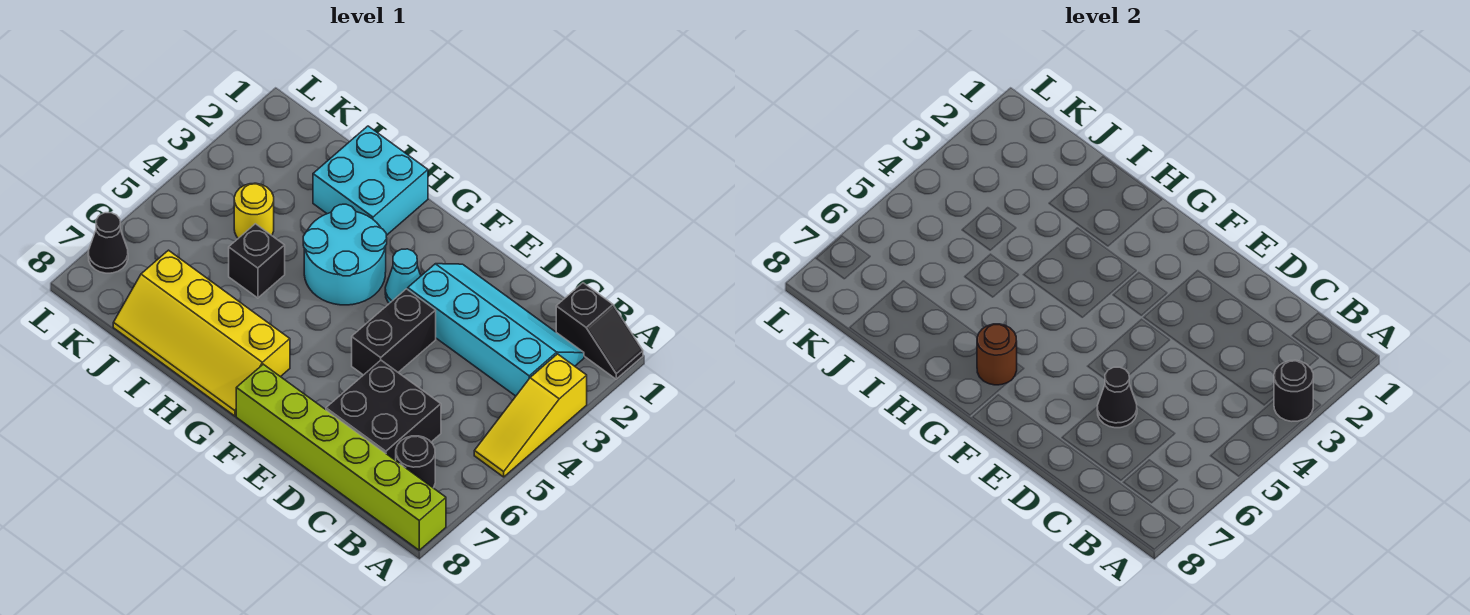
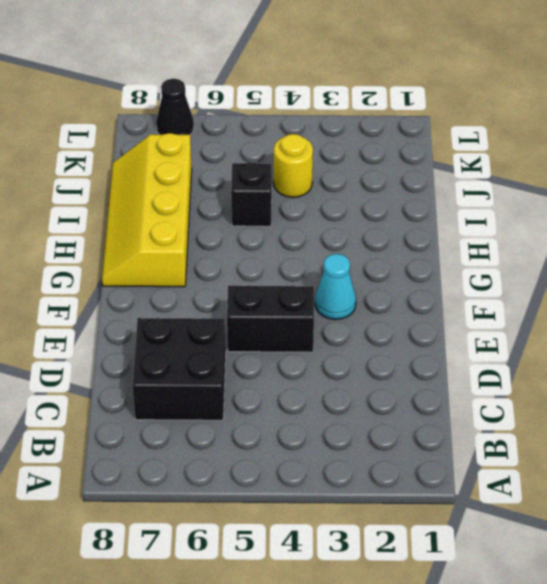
none -> black slope A1:B1 level 1 top B
none -> yellow slope A3:A5 level 1 top 3
none -> lime brick A8:F8 level 1

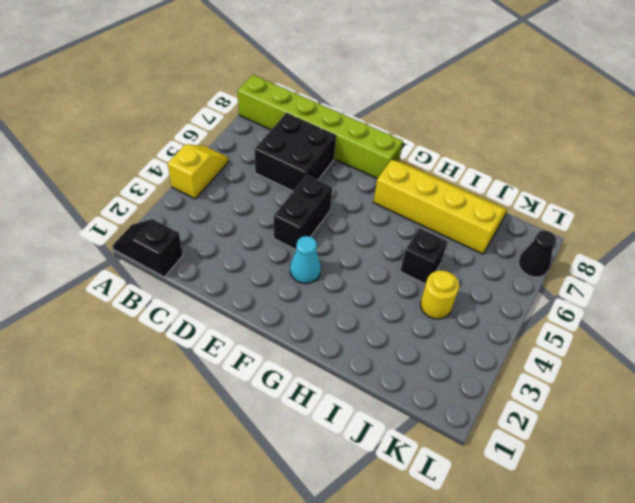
yellow slope A4:A5 level 1 top 4 -> yellow slope A3:A5 level 1 top 3
none -> cyan slope B2:E3 level 1 top 3
none -> black round brick B7 level 1
none -> cyan round brick G3:H4 level 1

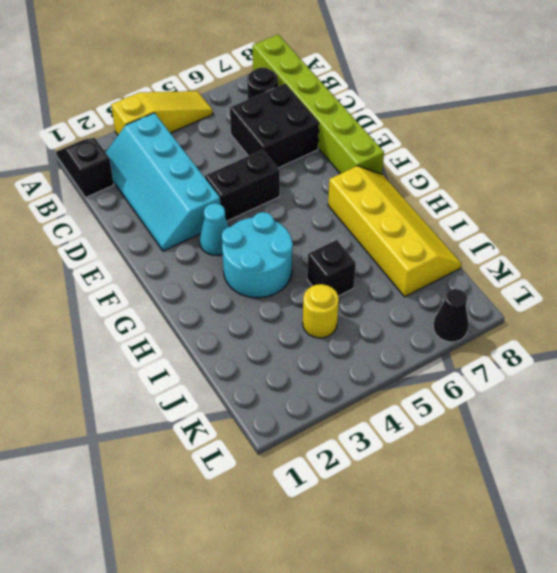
none -> cyan brick H1:I2 level 1
none -> black round brick A3 level 2
none -> black cone D6 level 2

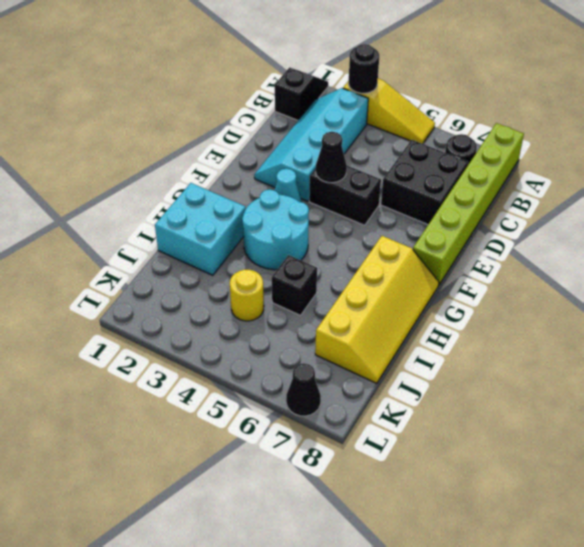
black cone E4 level 2 -> black cone D6 level 2
none -> brown round brick G7 level 2

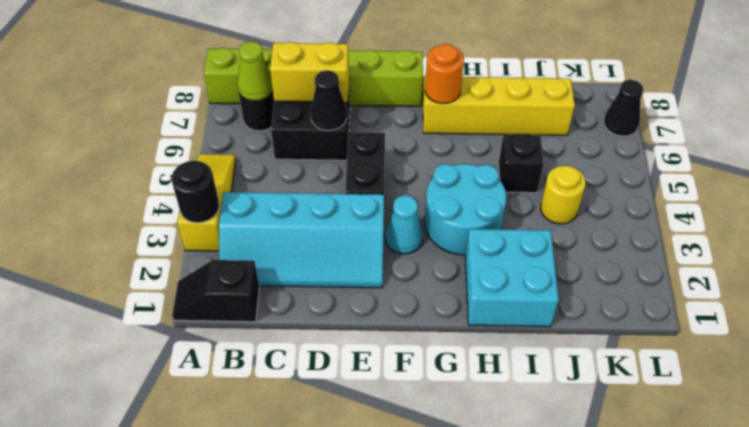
lime cone B7 level 2 -> none
yellow brick C7:D7 level 2 -> none
orange round brick G7 level 2 -> brown round brick G7 level 2

